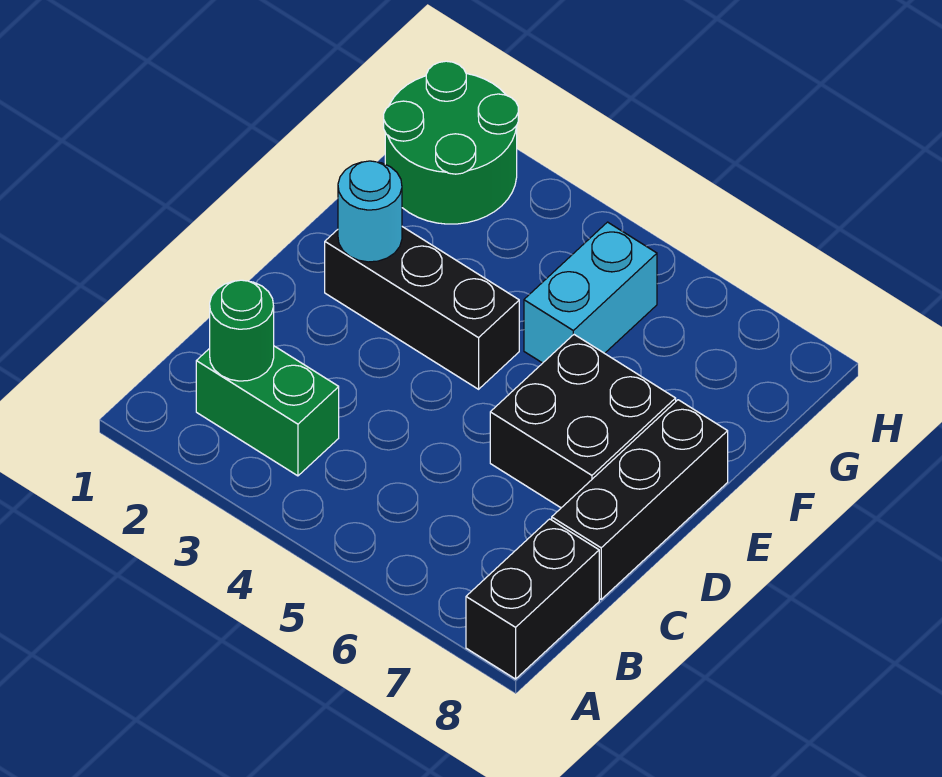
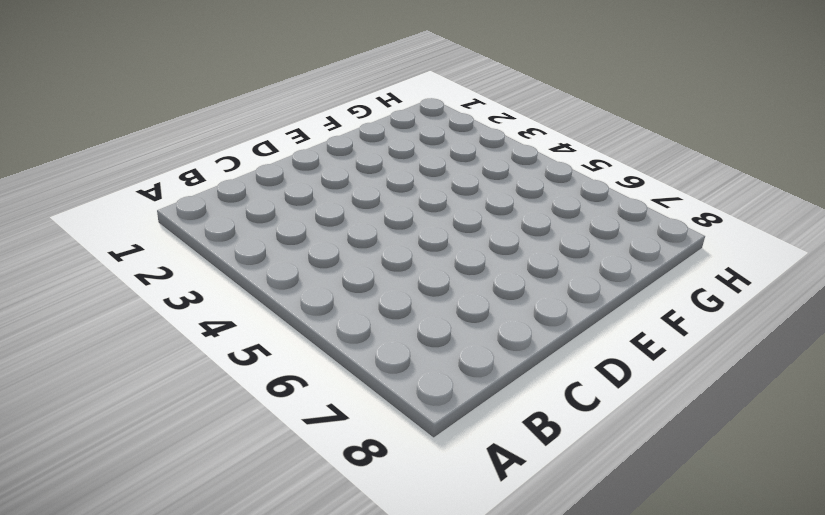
none -> black brick A8:B8 level 1
none -> green brick B2:B3 level 1

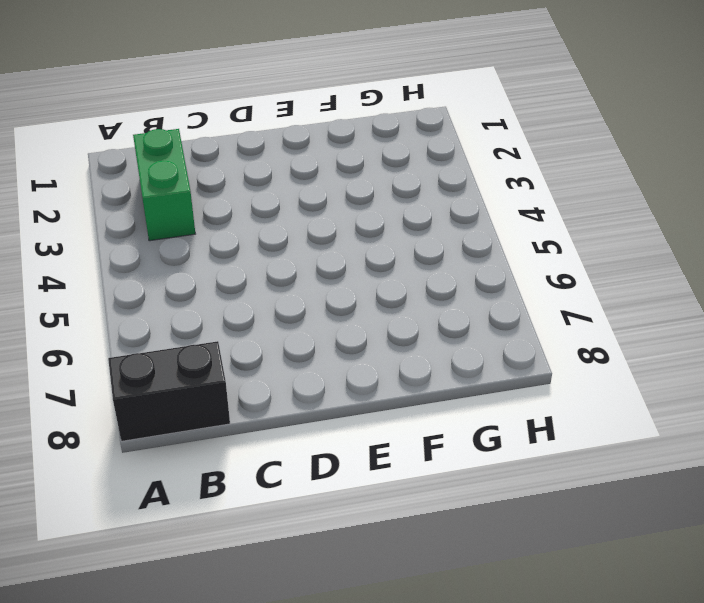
none -> black brick C8:E8 level 1
none -> black brick D6:E7 level 1

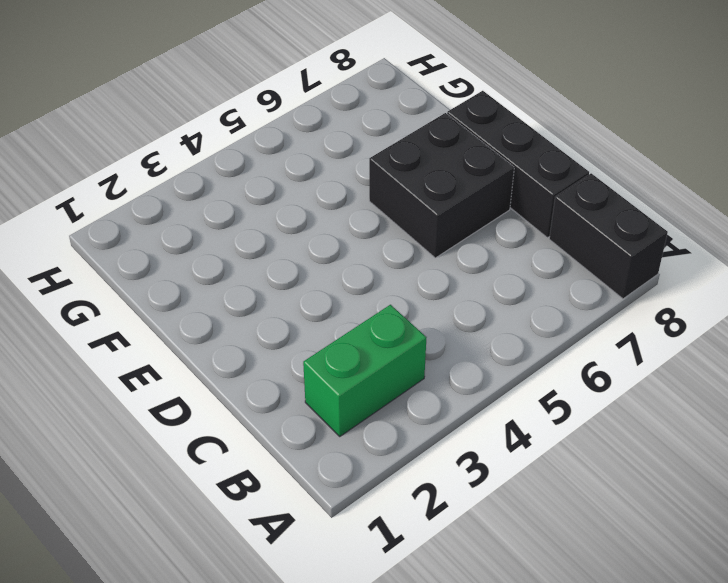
none -> black brick E2:E4 level 1
none -> cyan brick F5:G5 level 1

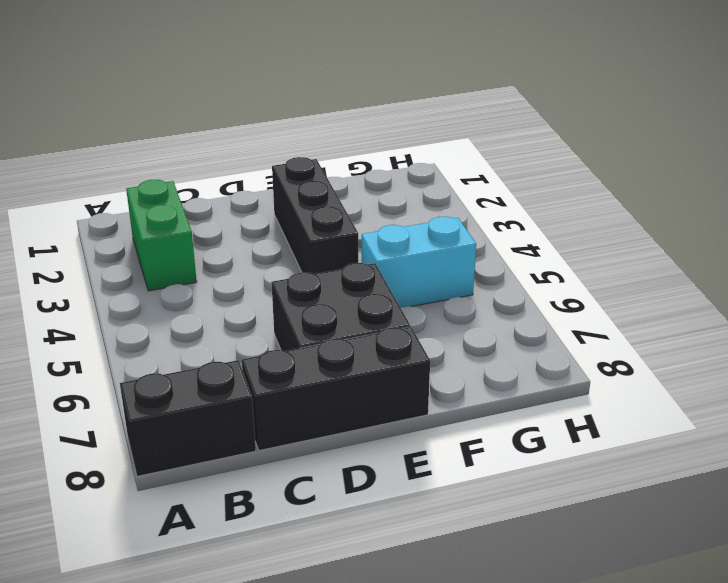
none -> green round brick G1:H2 level 1
none -> green round brick B2 level 2

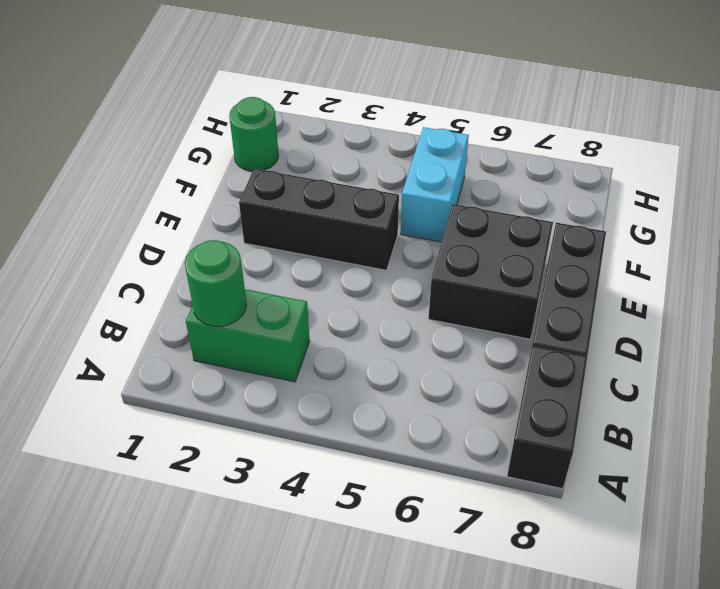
green round brick G1 level 1 -> green round brick G1:H2 level 1
none -> cyan round brick E2 level 2

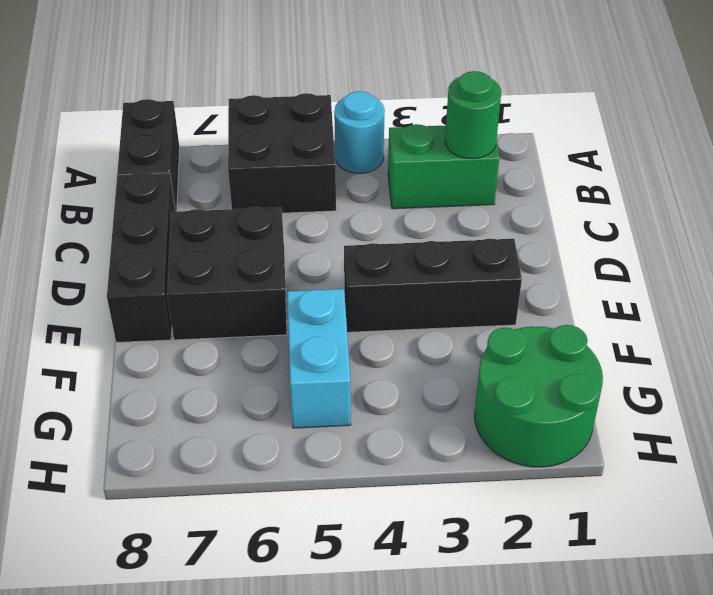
cyan round brick A4 level 1 -> cyan round brick E2 level 2
black brick A5:B6 level 1 -> none

